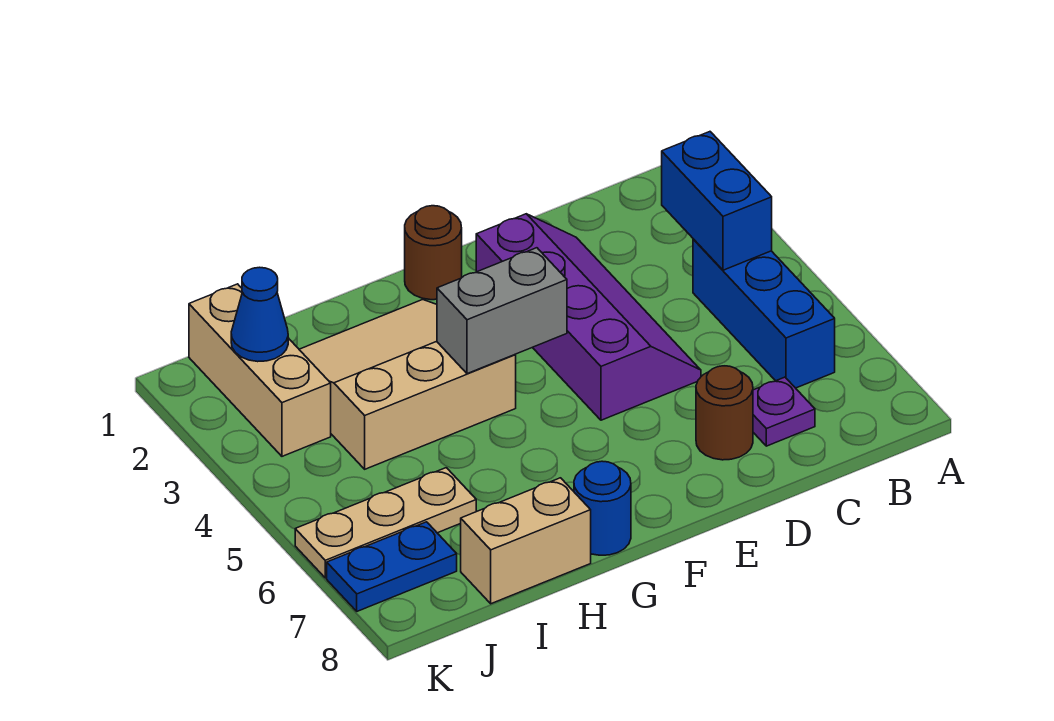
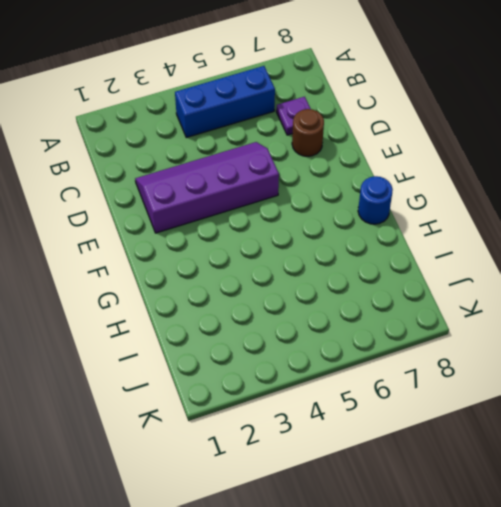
none -> brown round brick F1 level 1
none -> tan slope G2:I4 level 1 top 4
none -> tan brick H8:I8 level 1

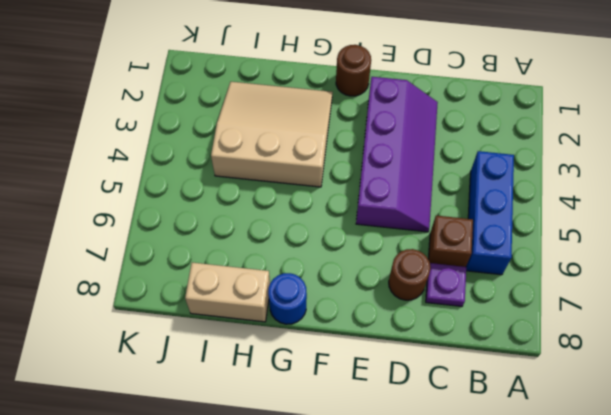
brown brick C6 level 1 -> none
none -> tan plate I6:K6 level 1
none -> tan brick J1:J3 level 1
none -> blue plate J7:K7 level 1

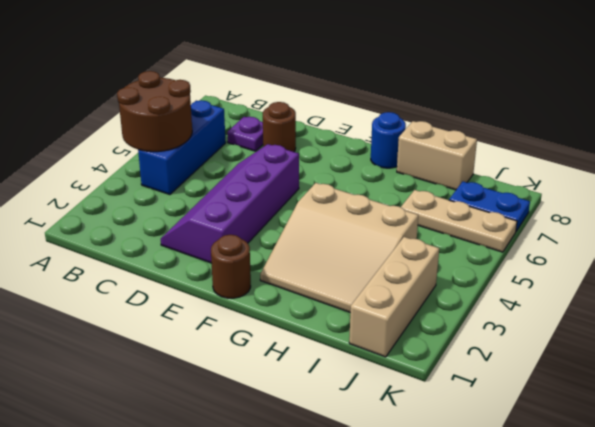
brown round brick A4:B5 level 2 -> blue brick B3:B4 level 2
none -> grey brick F4:G4 level 2
none -> blue cone J2 level 2

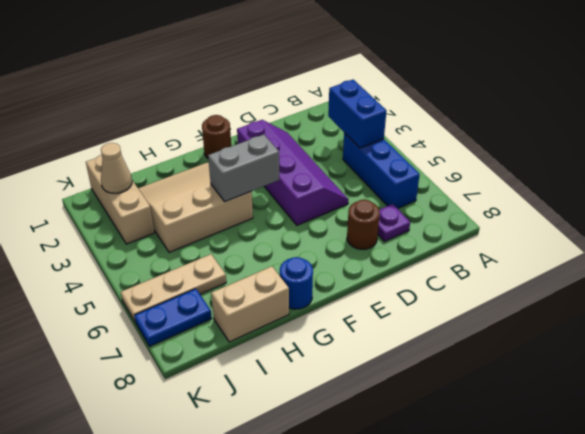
tan cone J2 level 2 -> blue cone J2 level 2

